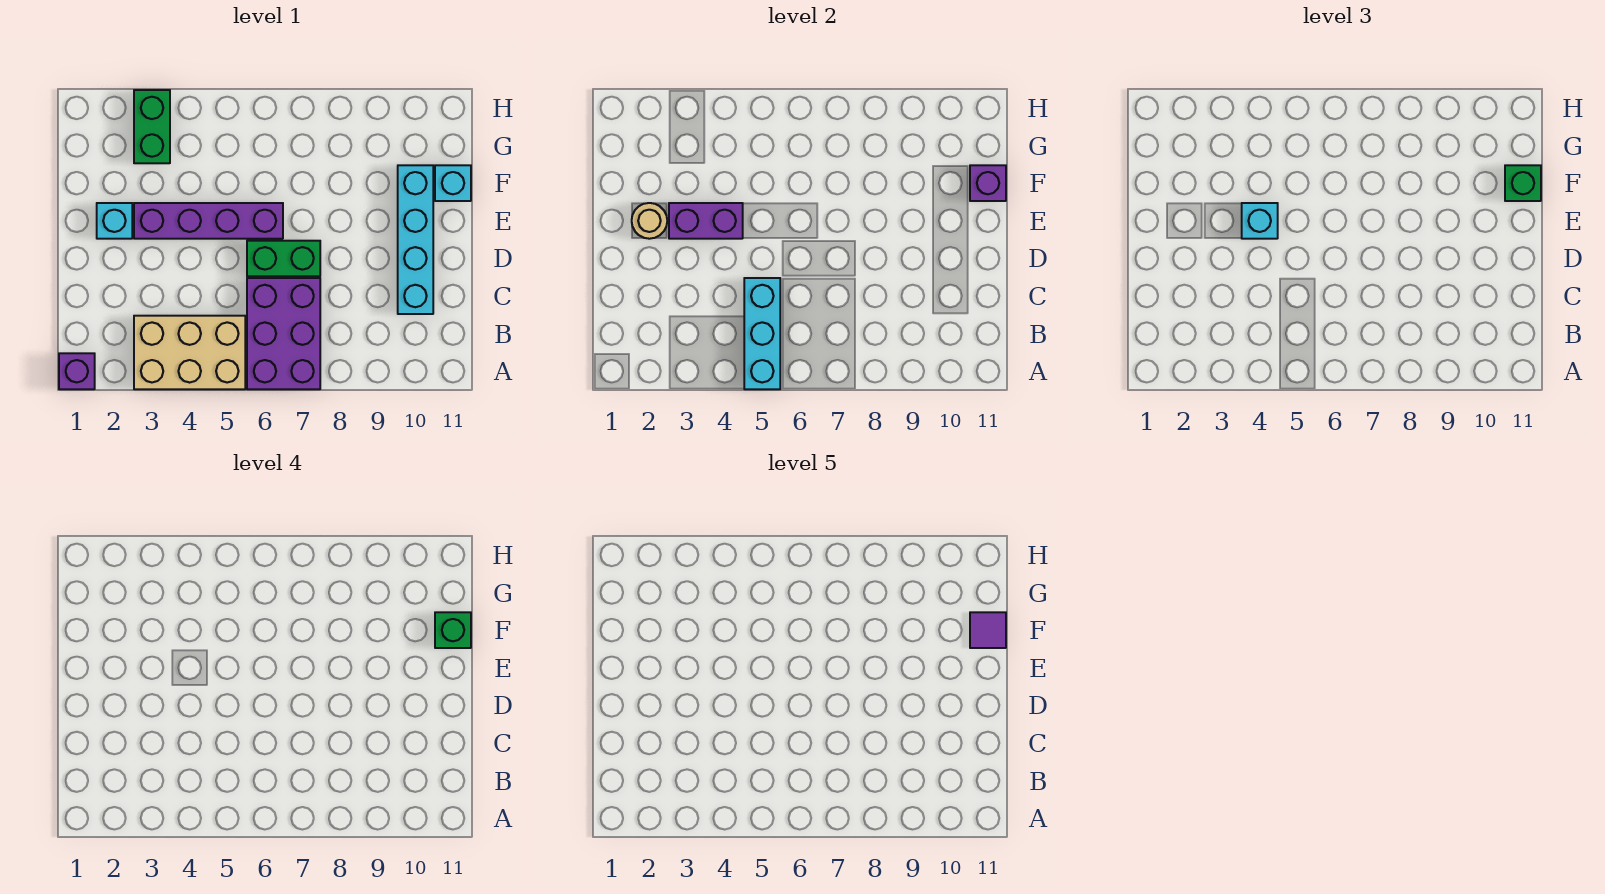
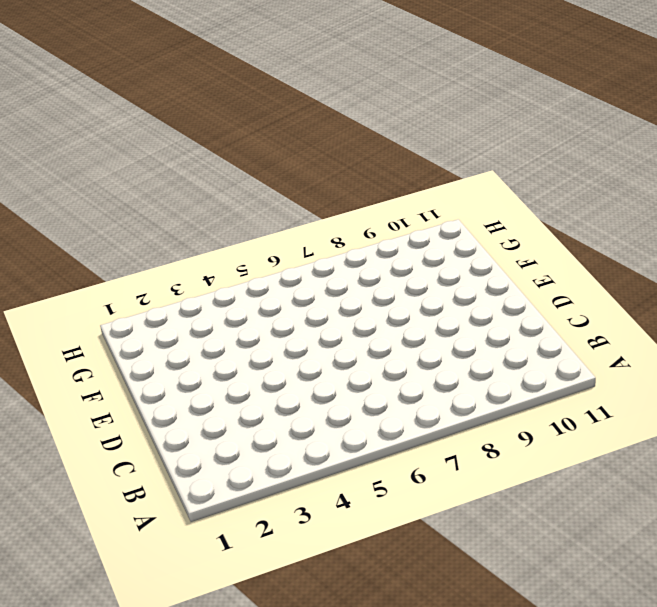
none -> purple brick A1 level 1
none -> tan brick A3:B5 level 1
none -> purple brick A6:C7 level 1

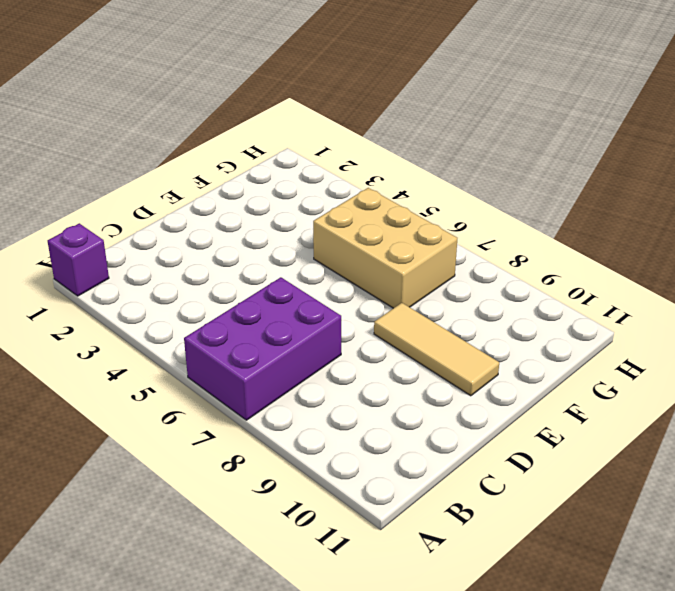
tan tile E8:E10 level 1 -> cyan brick C10:F10 level 1
tan brick F5:G7 level 1 -> tan brick A3:B5 level 1
none -> green brick D6:D7 level 1
none -> cyan brick E2 level 1
none -> purple brick E3:E6 level 1

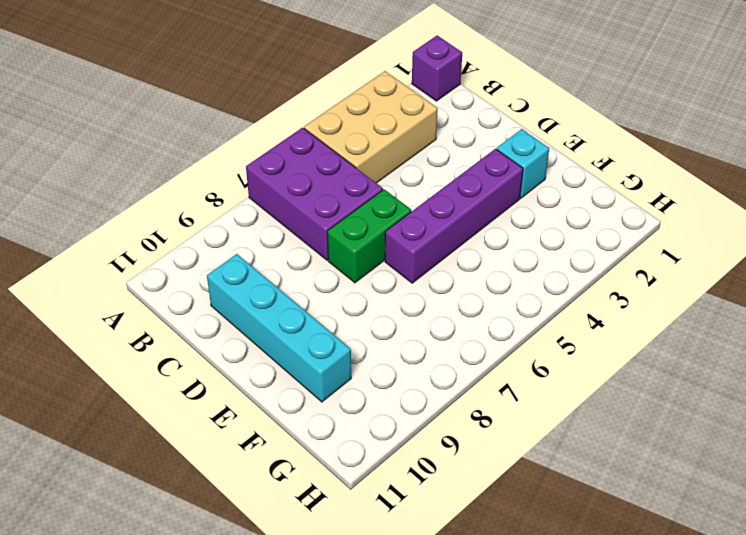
none -> cyan brick F11 level 1
none -> green brick G3:H3 level 1
none -> cyan brick A5:C5 level 2

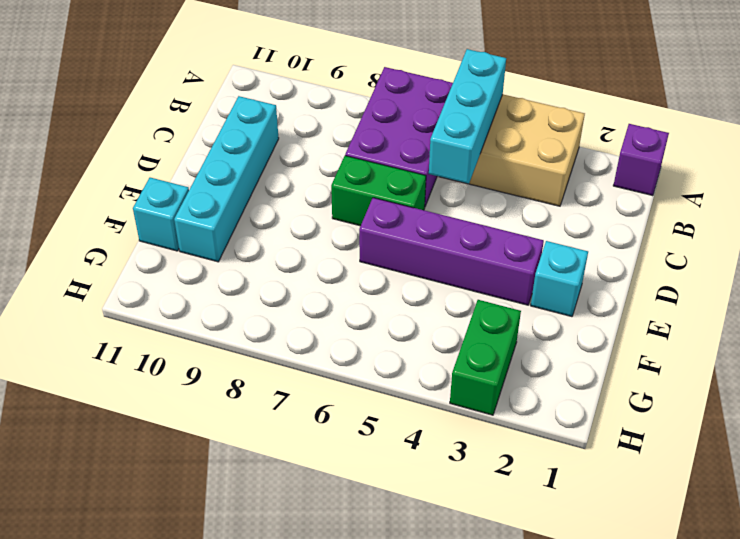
none -> tan round brick E2 level 2
none -> purple brick E3:E4 level 2
none -> purple brick F11 level 2

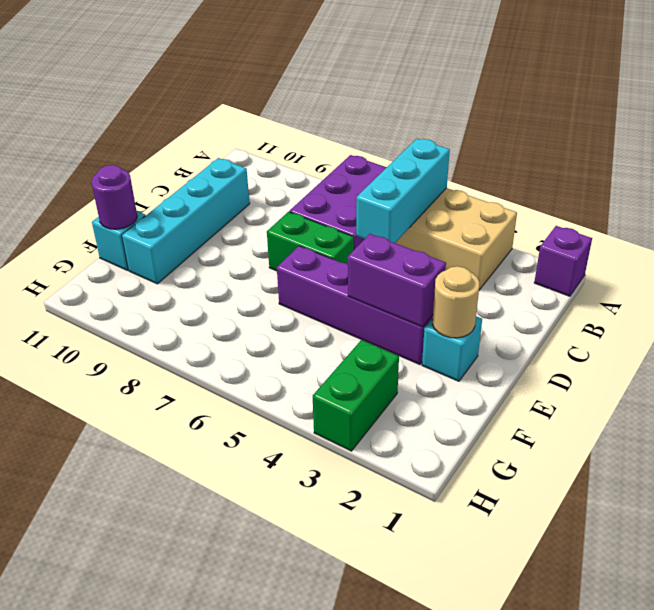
purple round brick F11 level 2 -> purple brick F11 level 2
none -> cyan brick E4 level 3
none -> green brick F11 level 3
none -> green brick F11 level 4

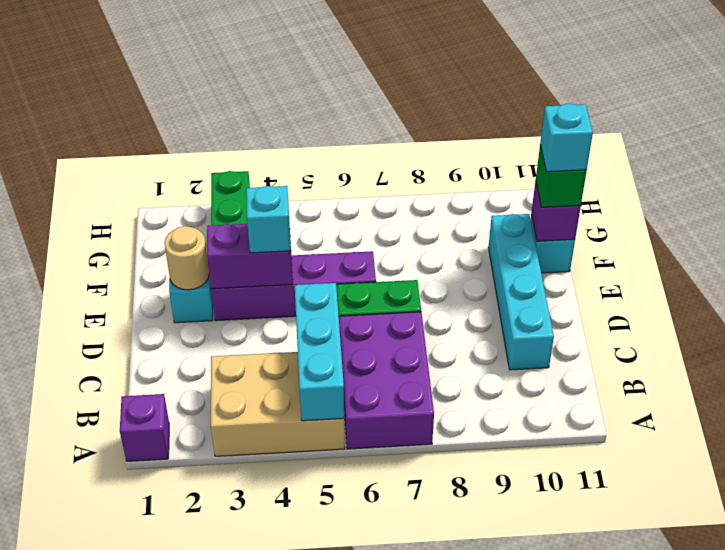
cyan brick F11 level 4 -> green brick F11 level 4
none -> purple tile F11 level 5

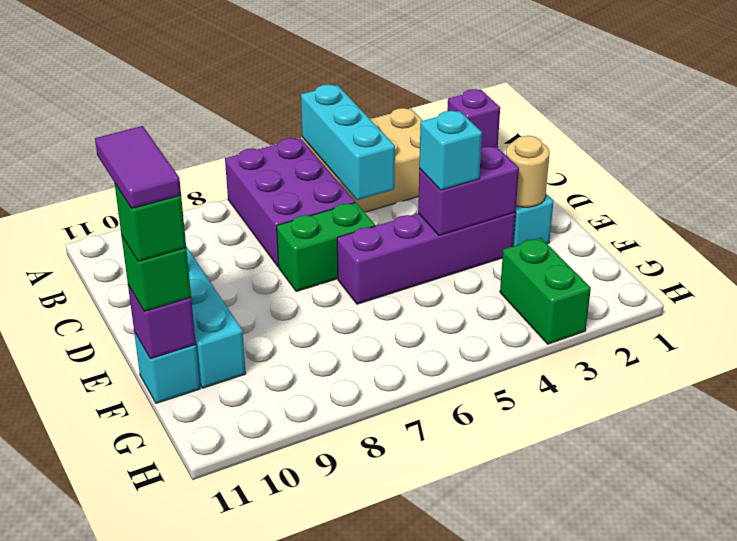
purple tile E11:F11 level 5 -> purple tile F11 level 5

